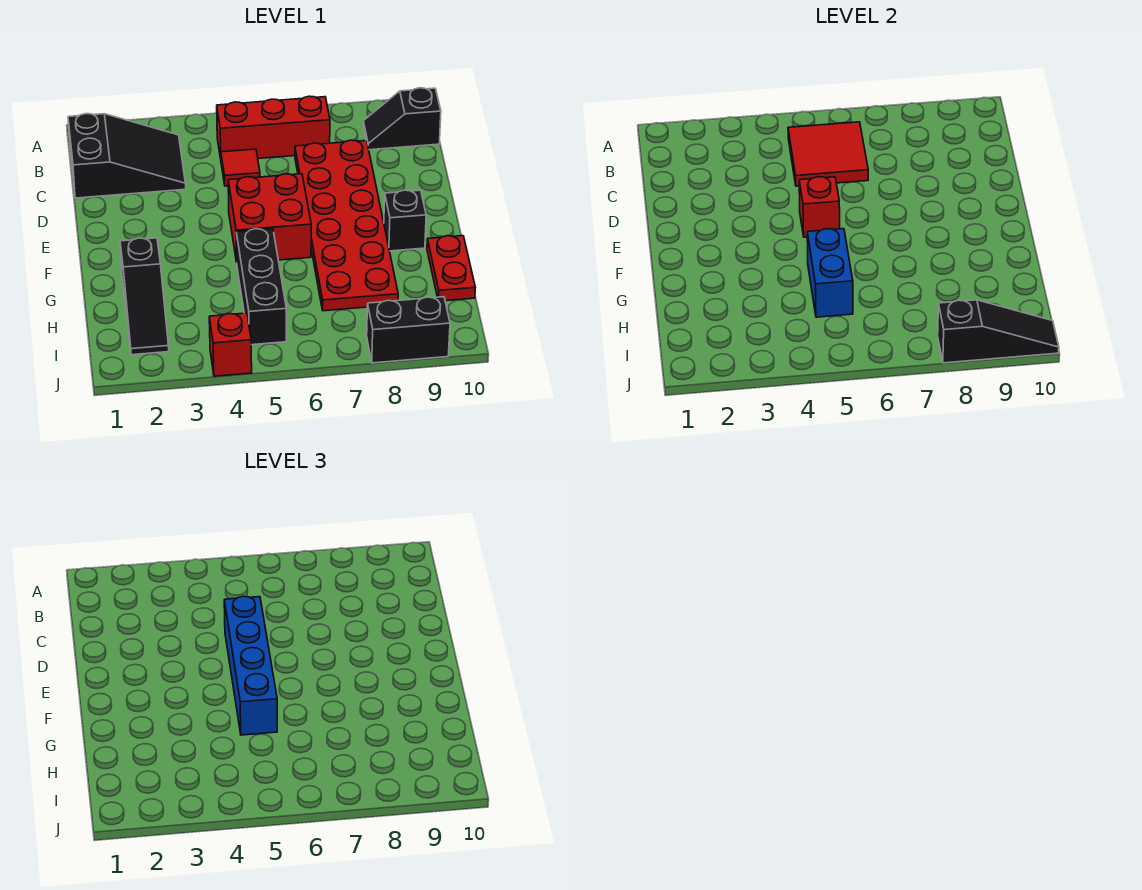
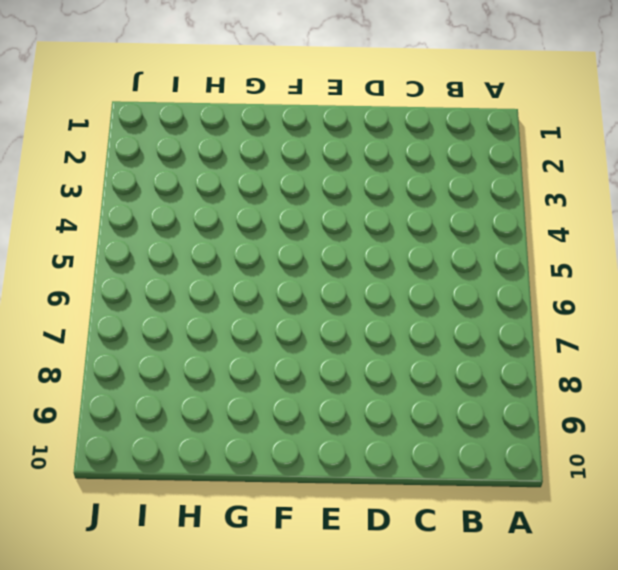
none -> black slope B1:C3 level 1 top 1
none -> red brick B5:B7 level 1
none -> black slope B9:B10 level 1 top 10

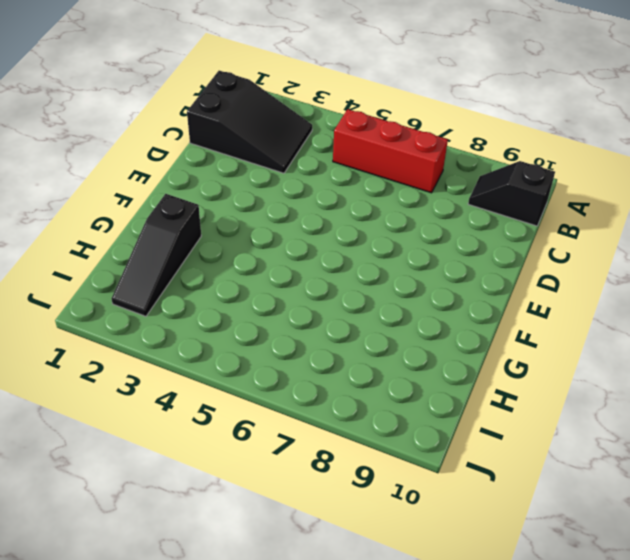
none -> red tile C5 level 1
none -> red plate C7:H8 level 1
none -> red brick E5:F6 level 1

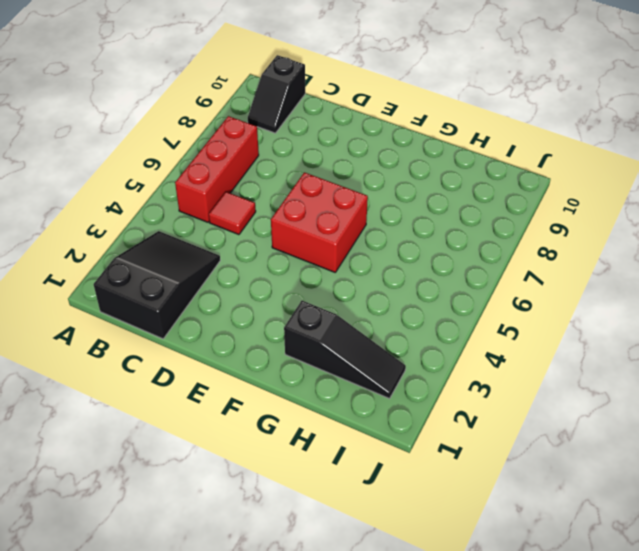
none -> red plate C7:H8 level 1
none -> black brick F9 level 1
none -> black brick G5:I5 level 1

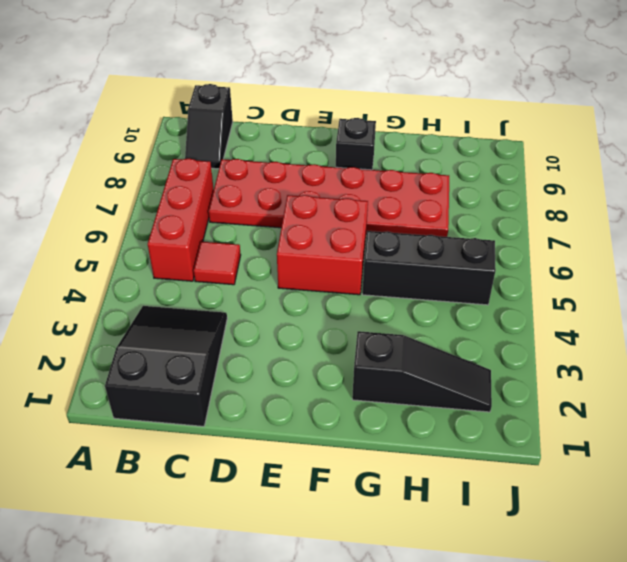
none -> red plate G10:H10 level 1
none -> red brick J4 level 1
none -> black brick J8:J9 level 1

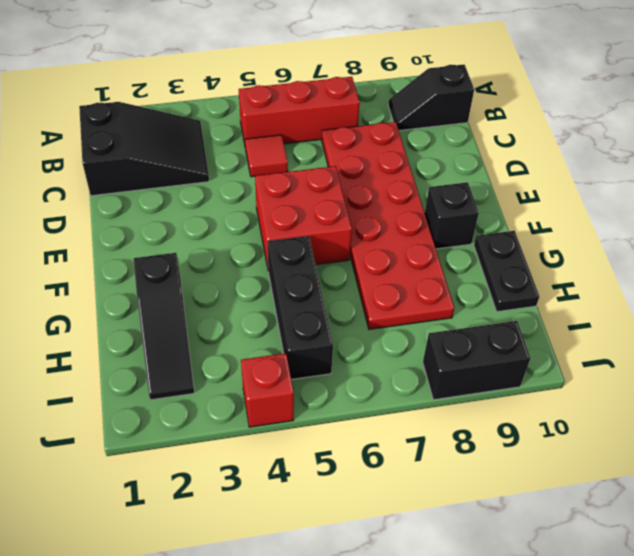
black plate G10:H10 level 1 -> red plate G10:H10 level 1
none -> red tile B5:C6 level 2
none -> red brick E5 level 2
none -> blue brick G5:H5 level 2

